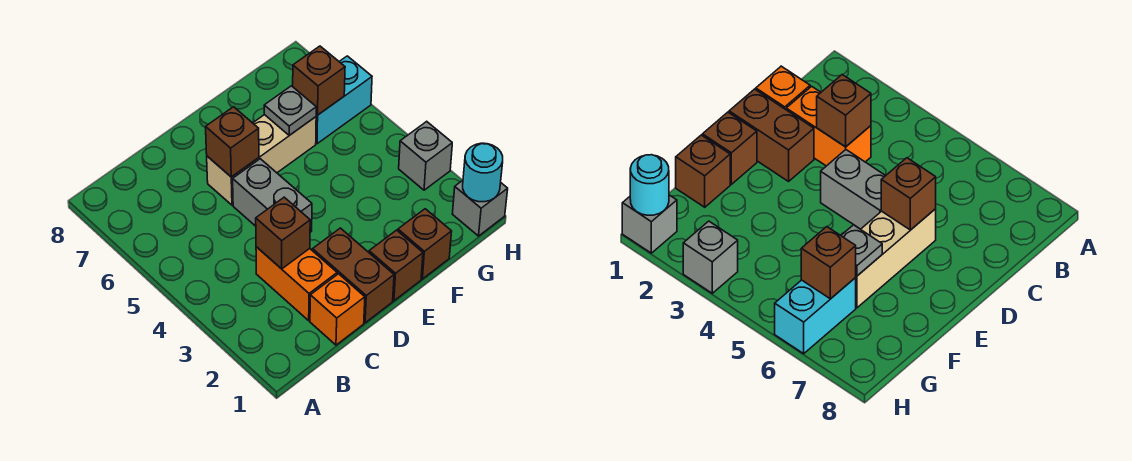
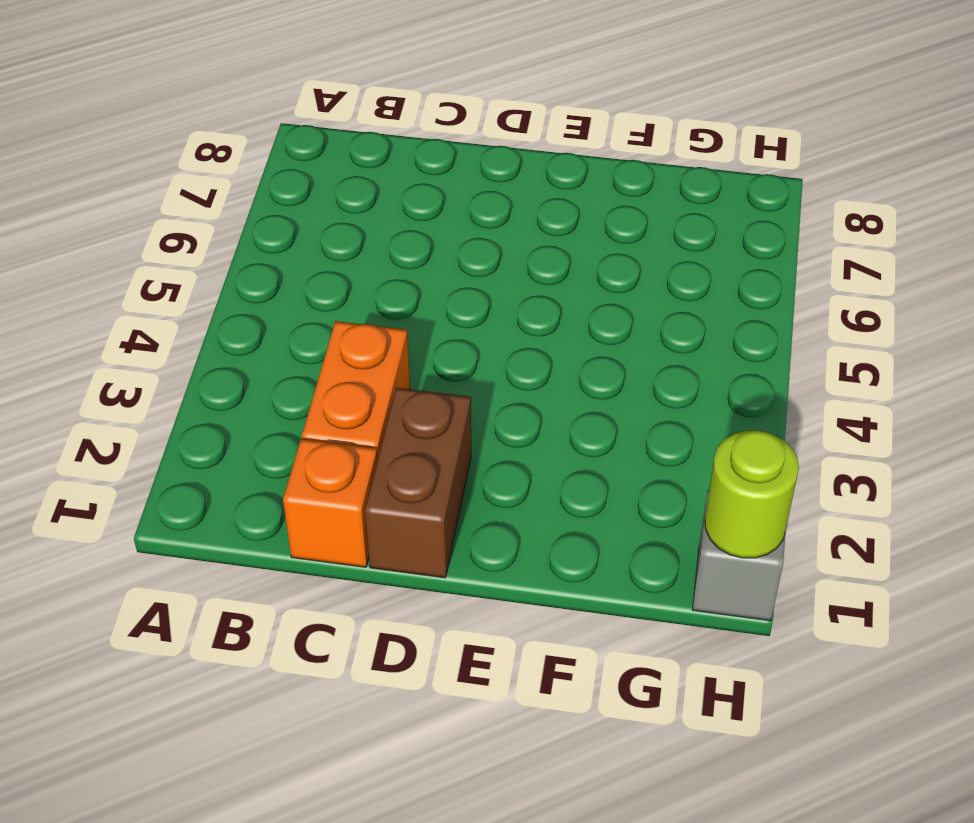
lime round brick H1 level 2 -> cyan round brick H1 level 2
none -> grey brick D4:D5 level 1
none -> tan brick D6:F6 level 1
none -> brown brick E1 level 1

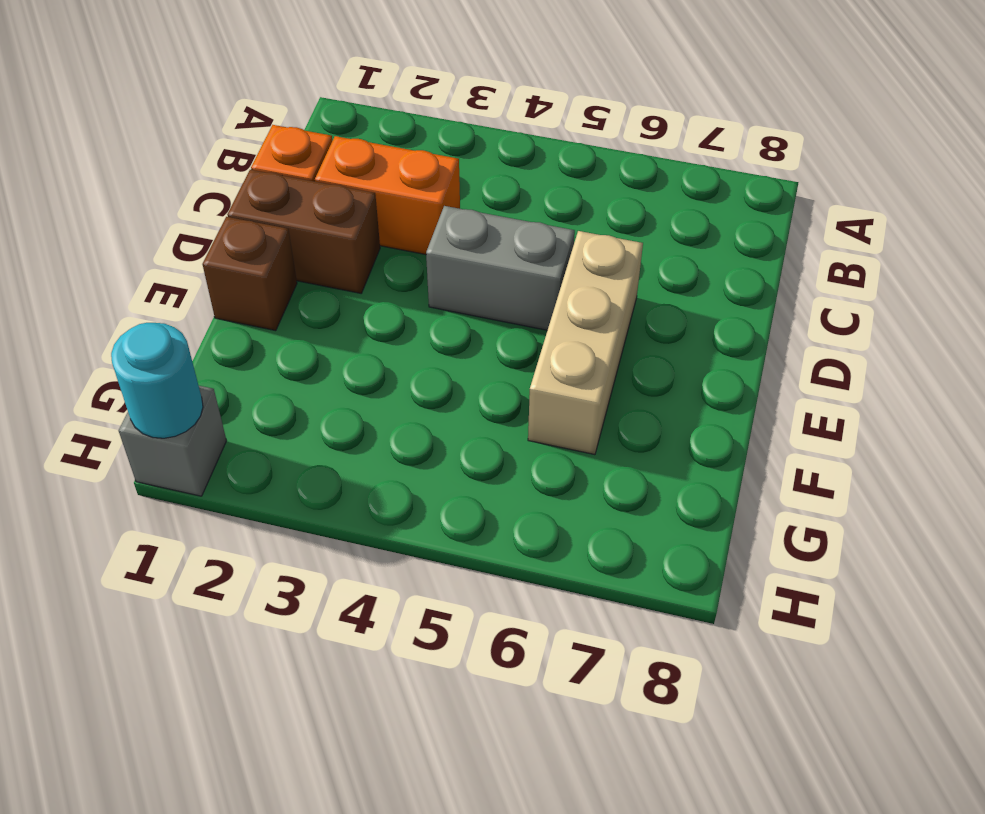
none -> brown brick F1 level 1
none -> cyan brick G6:H6 level 1
none -> grey brick H3 level 1

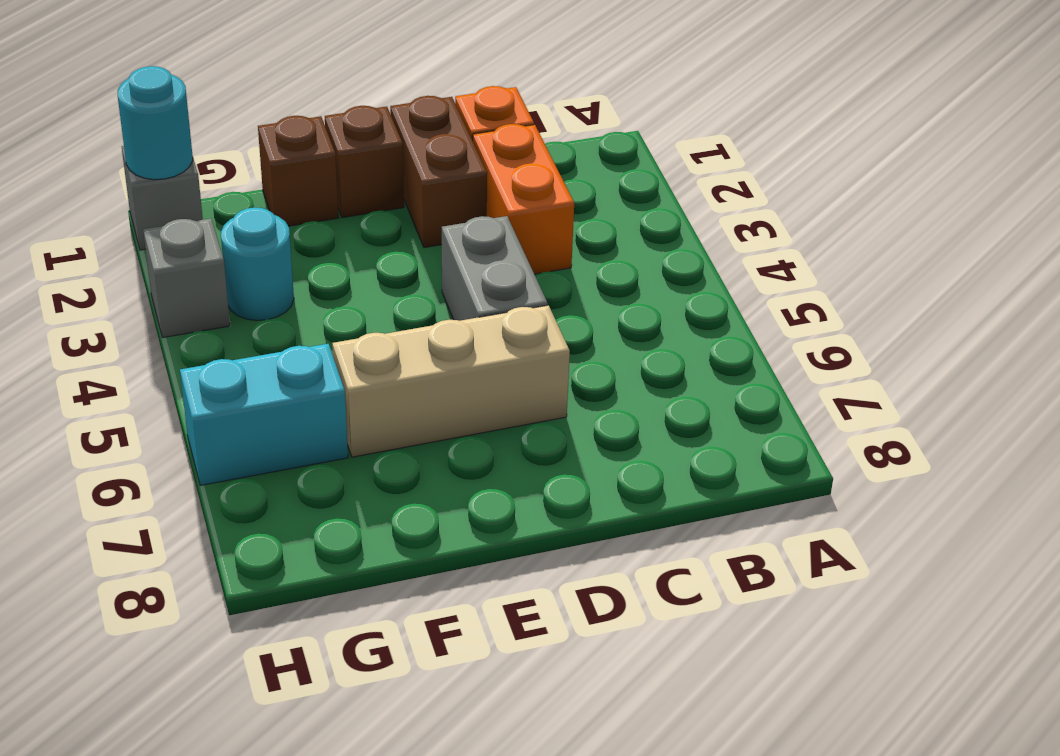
cyan round brick G3 level 1 -> none
none -> brown brick C3 level 2
none -> brown brick D6 level 2
none -> grey plate F6 level 2

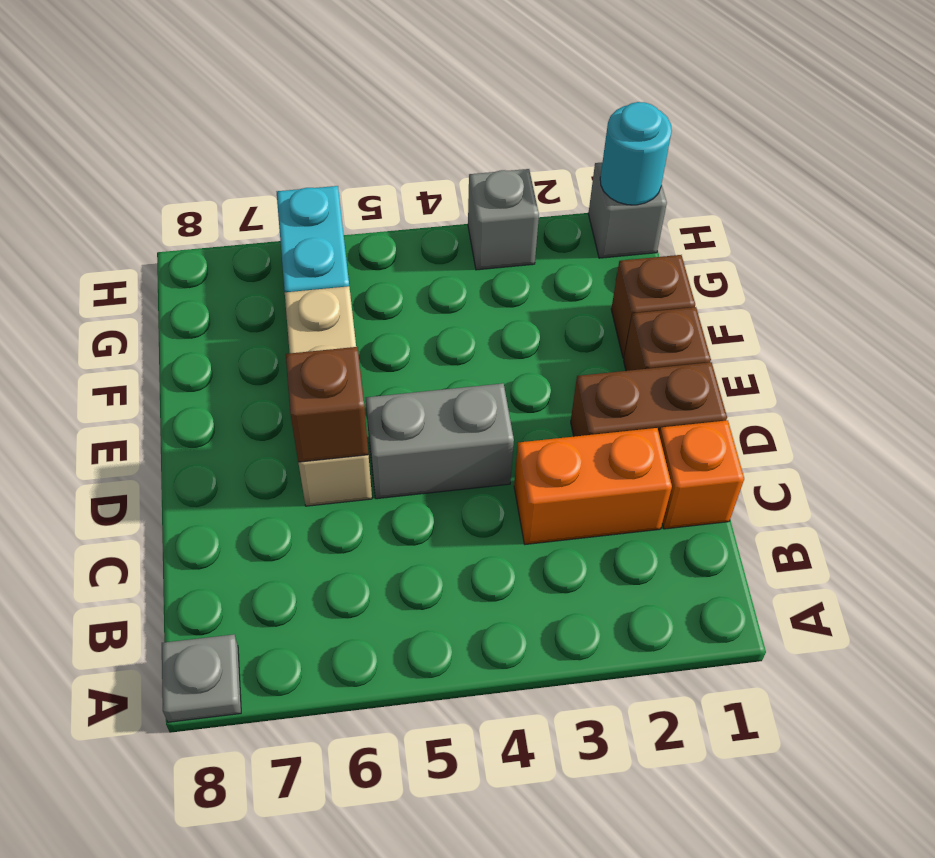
grey plate A8 level 1 -> grey plate F6 level 2
none -> brown brick C3 level 2
none -> brown brick G6 level 2

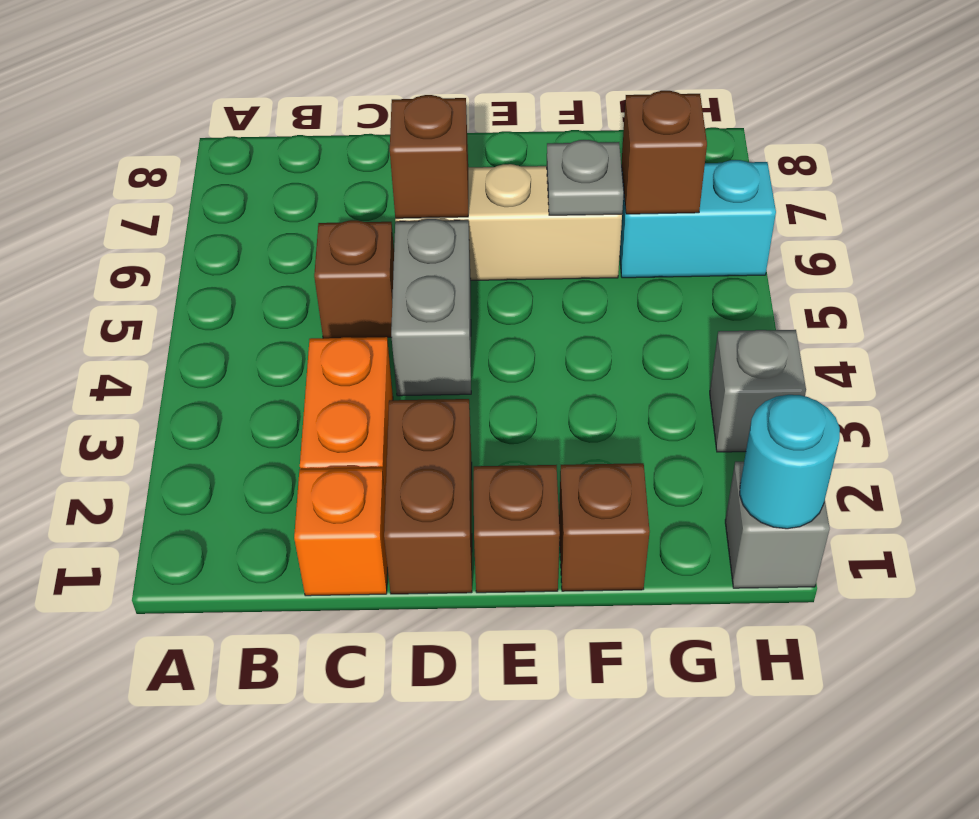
brown brick C5 level 1 -> brown brick C3 level 2

